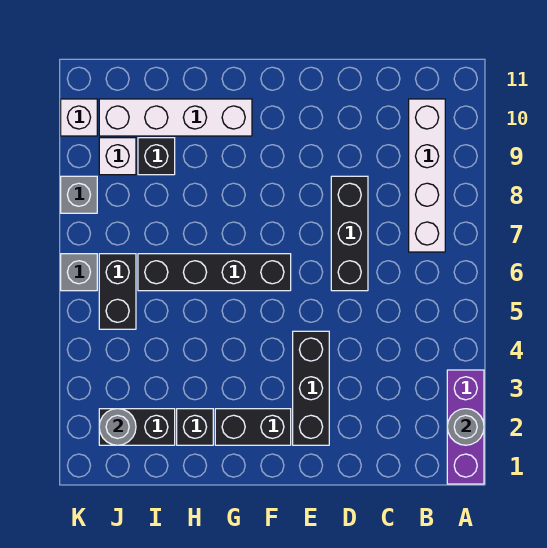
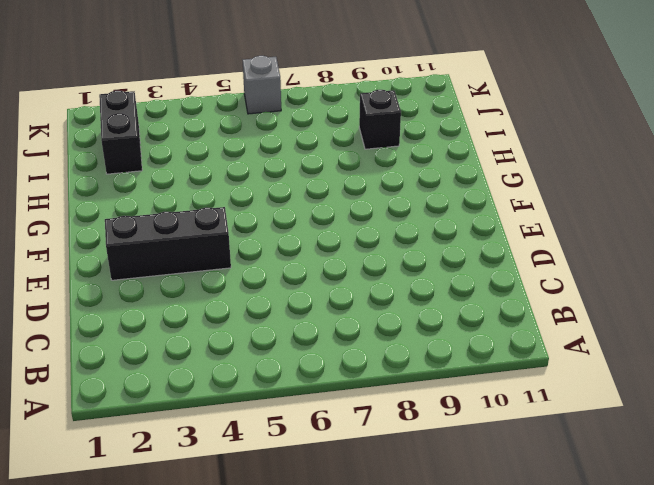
none -> purple brick A1:A3 level 1
none -> white brick B7:B10 level 1
none -> black brick D6:D8 level 1

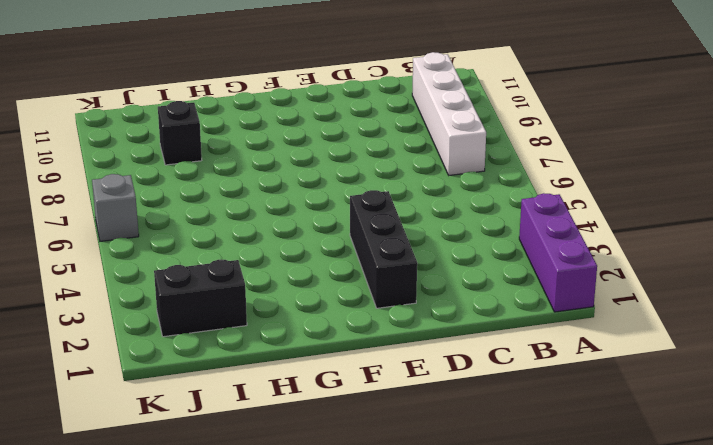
none -> black brick D6:D8 level 1
none -> black brick F2:G2 level 1
none -> black brick F6:I6 level 1

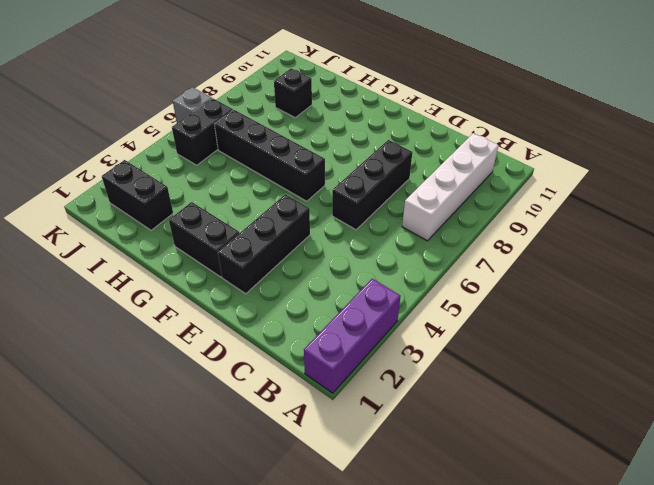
none -> white brick G10:J10 level 1
none -> black brick H2 level 1
none -> white brick J9 level 1

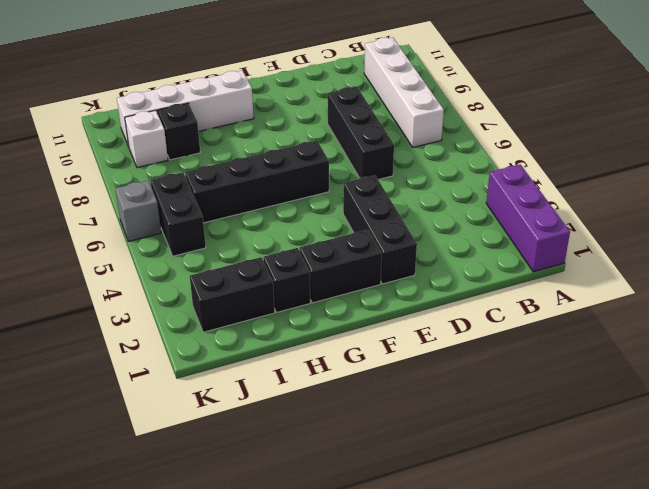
none -> grey brick K8 level 1
none -> white brick K10 level 1
none -> grey round brick A2 level 2

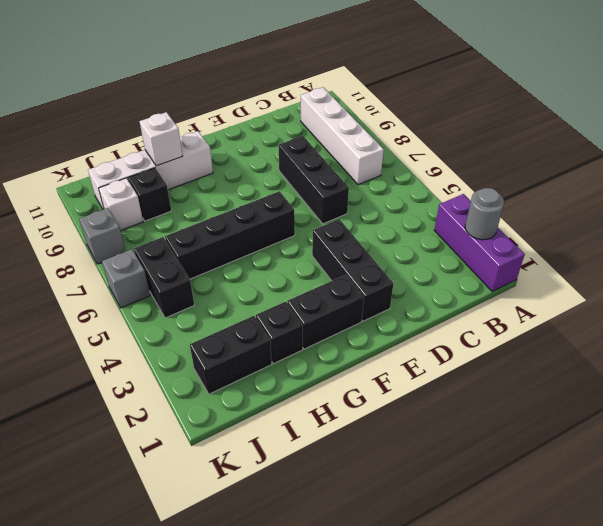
white brick H10 level 2 -> white brick K10 level 1
none -> grey round brick J2 level 2

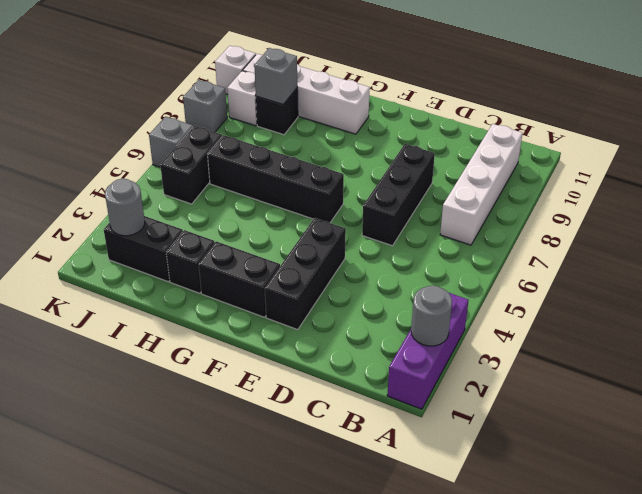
grey brick I9 level 2 -> none

